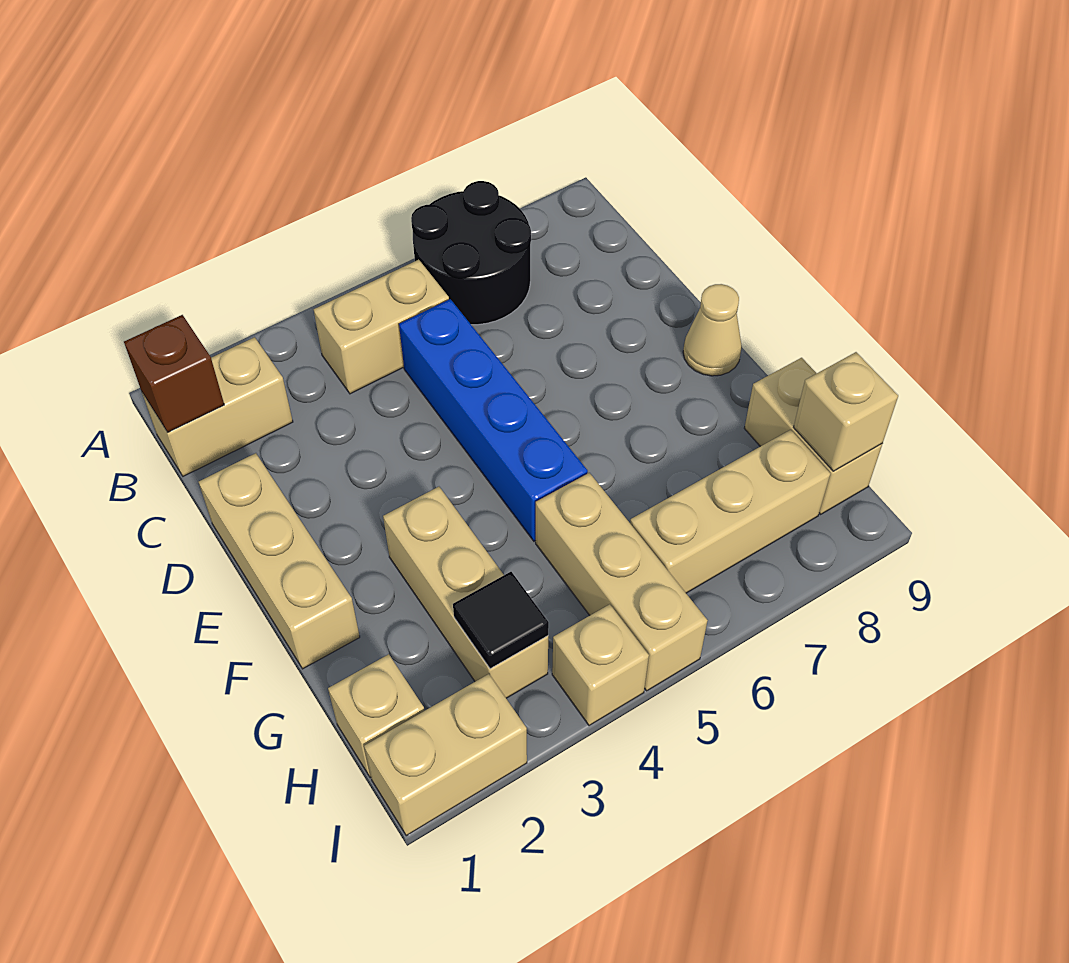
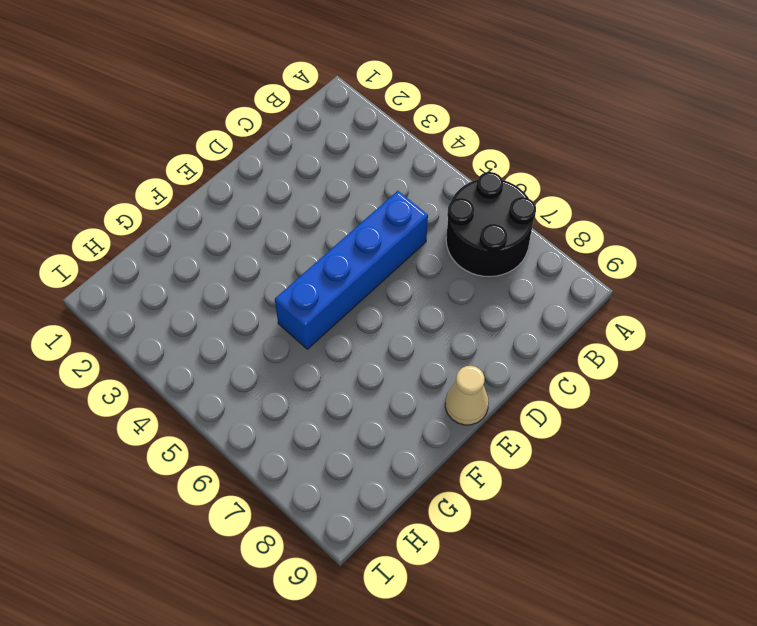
none -> tan brick B1:B2 level 1
none -> tan brick B4:B5 level 1
none -> tan brick D1:F1 level 1

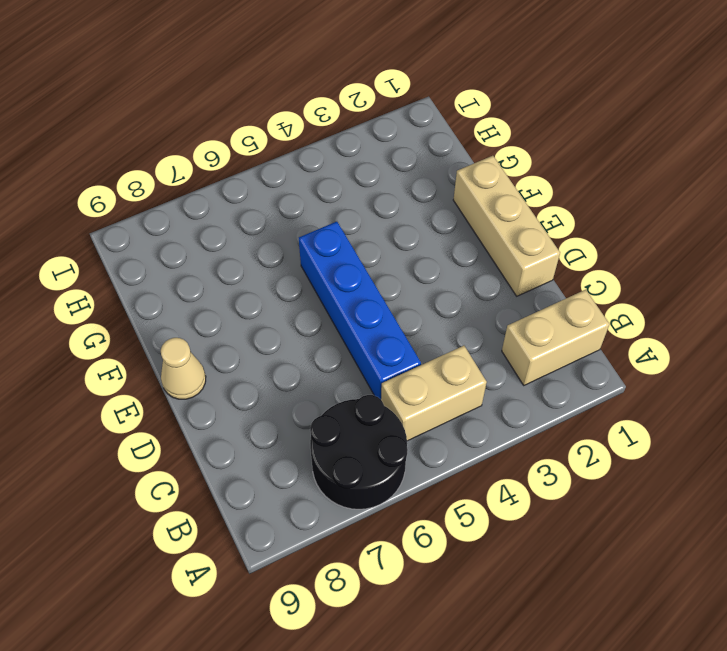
none -> tan brick F3:H3 level 1
none -> tan brick G5:I5 level 1
none -> tan brick G9:H9 level 1

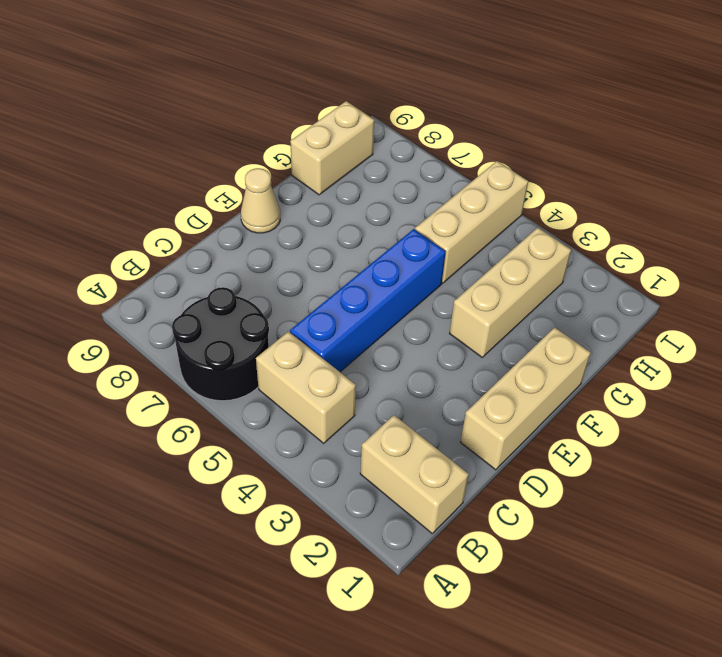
none -> tan brick H1 level 1
none -> tan brick H6:H8 level 1
none -> tan brick I1:I2 level 1

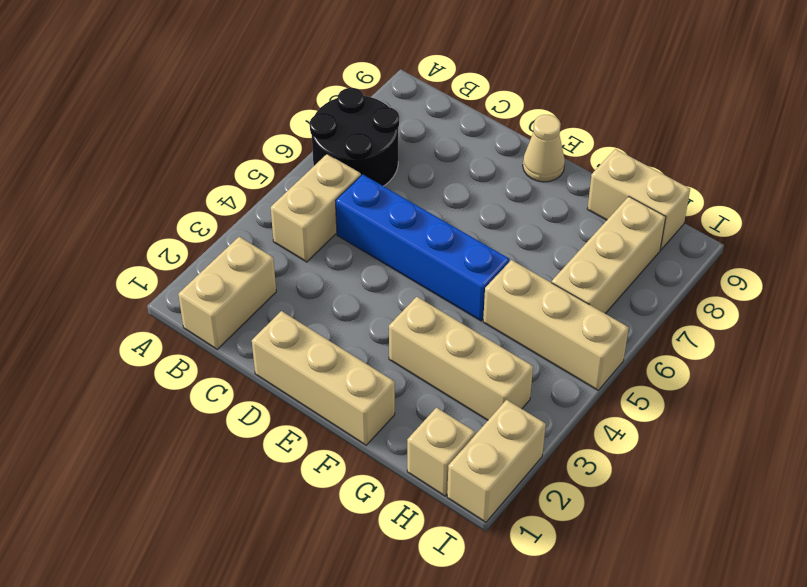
none -> tan brick I4 level 1
none -> brown brick B1 level 2
none -> black tile H3 level 2

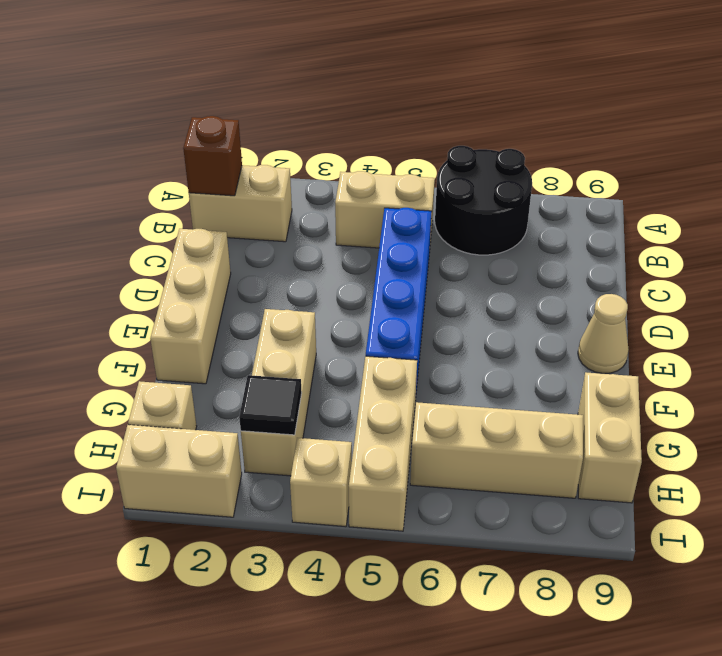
none -> tan brick H9 level 2

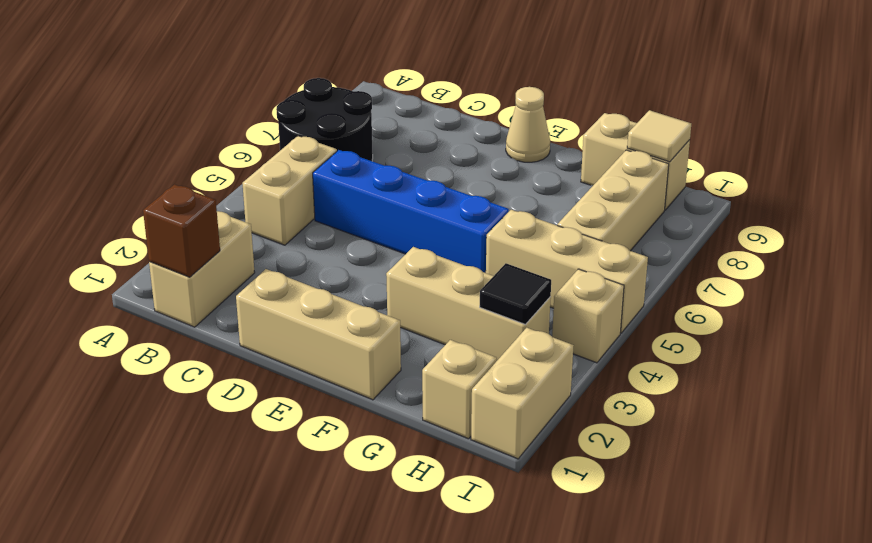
tan tile H9 level 2 -> tan brick H9 level 2

